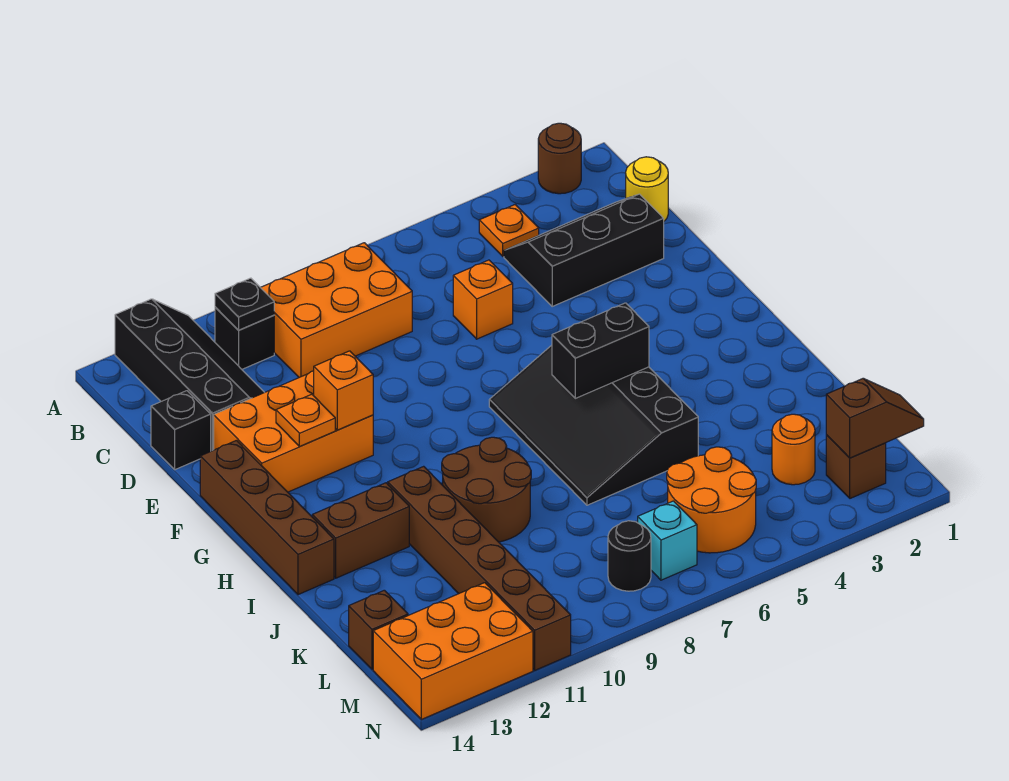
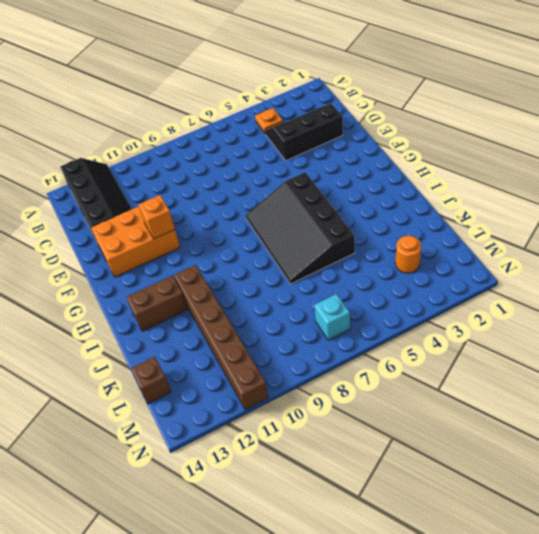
none -> brown round brick A2 level 1
none -> orange brick B8:C10 level 1
none -> black brick B11 level 1

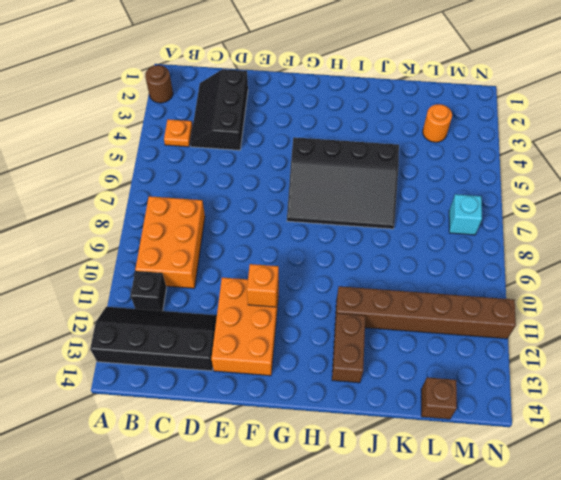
none -> yellow round brick C1 level 1
none -> orange brick D6 level 1
none -> black brick D14 level 1

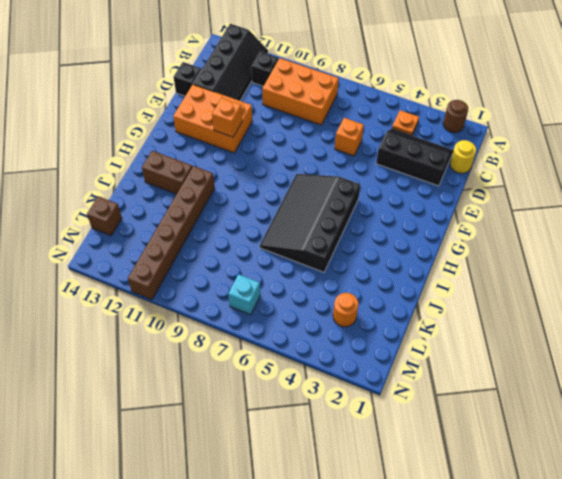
none -> brown brick F14:I14 level 1
none -> brown round brick I9:J10 level 1
none -> orange round brick L5:M6 level 1

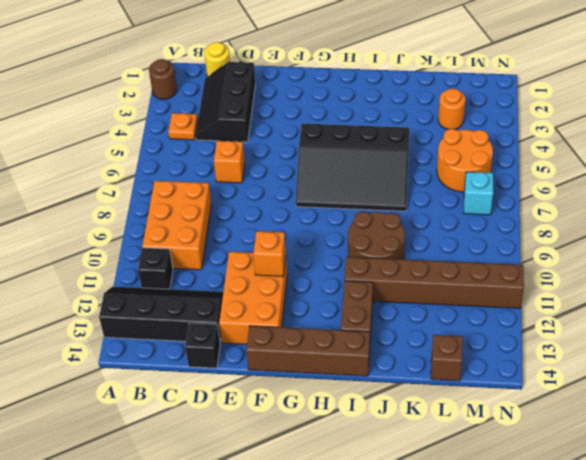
none -> brown brick M2 level 1
none -> black round brick M8 level 1
none -> orange brick M12:N14 level 1

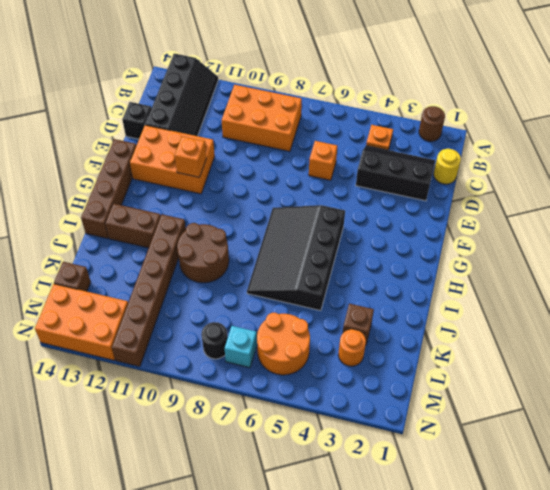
brown brick K3 level 1 -> brown brick M2 level 1
none -> black brick B11 level 1
none -> black plate B11 level 2
none -> orange plate F12 level 2

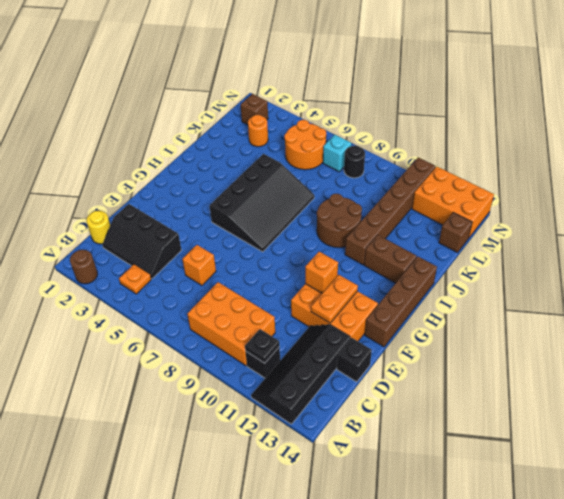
orange plate E12:F12 level 2 -> orange plate F12 level 2
none -> black brick H5:H6 level 2
none -> brown slope M1:M2 level 2 top 2

